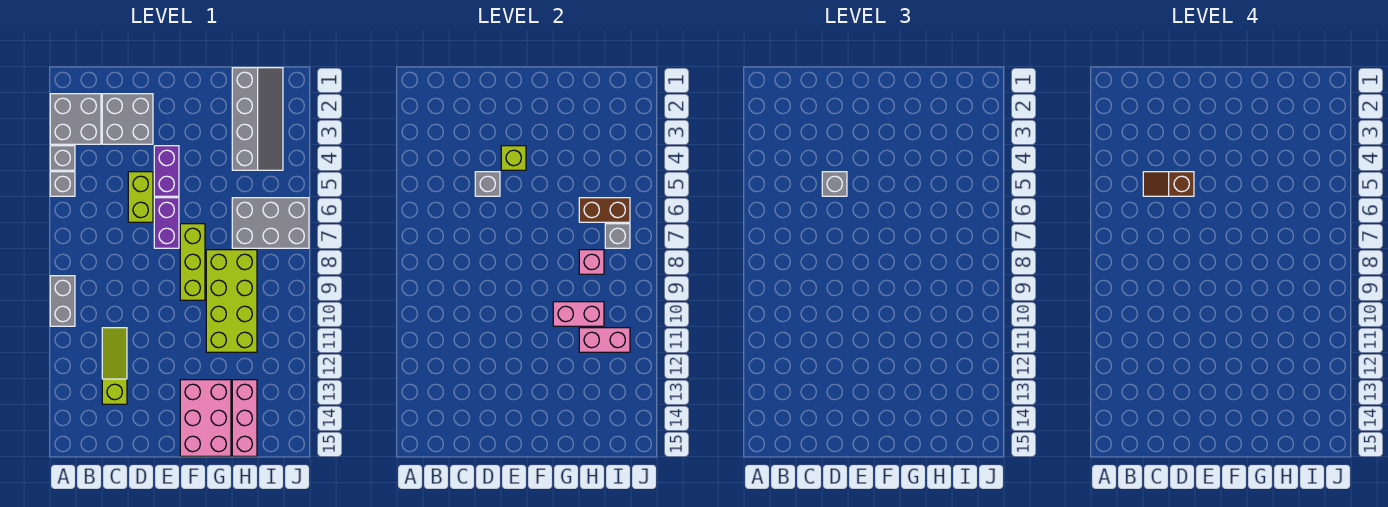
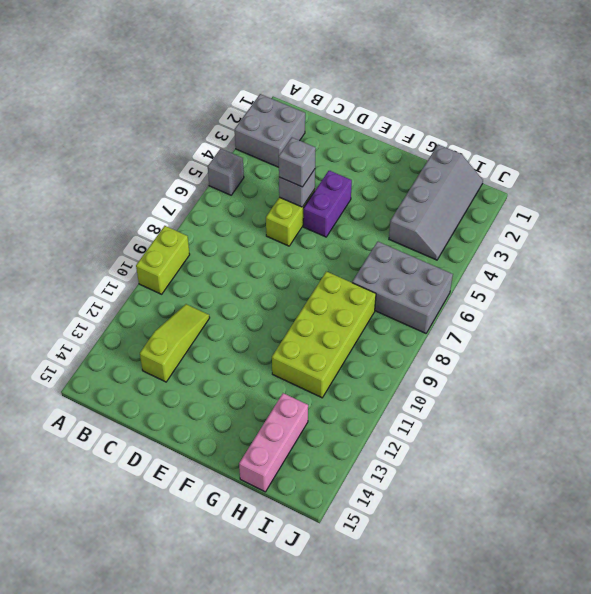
lime brick A9:A10 level 1 -> grey brick A9:A10 level 1
none -> grey brick A4 level 1
none -> grey brick C2:D3 level 1
none -> purple brick E6:E7 level 1

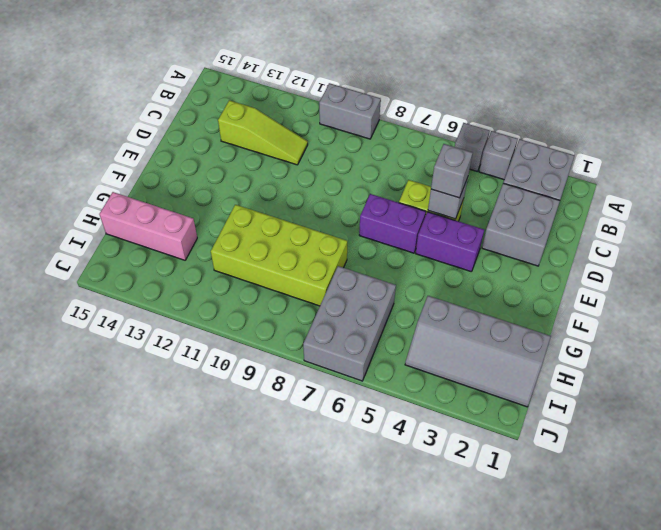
none -> lime brick F7:F9 level 1
none -> pink brick F13:G15 level 1
none -> lime brick E4 level 2

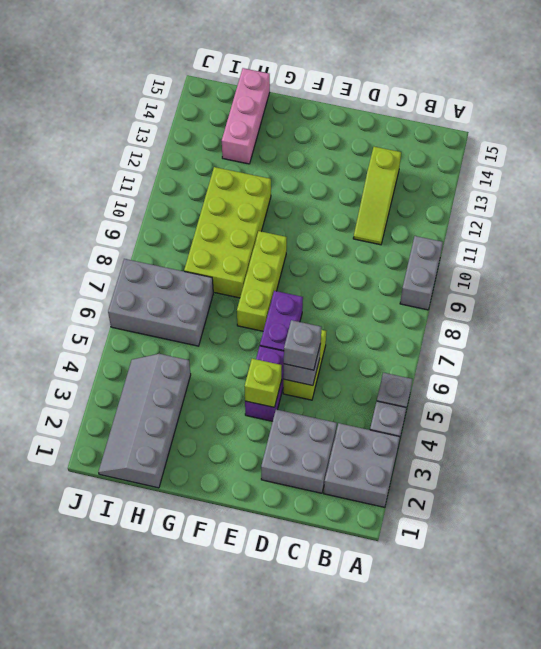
none -> pink brick F13:G15 level 1
none -> pink brick G10:H10 level 2
none -> brown brick H6:I6 level 2

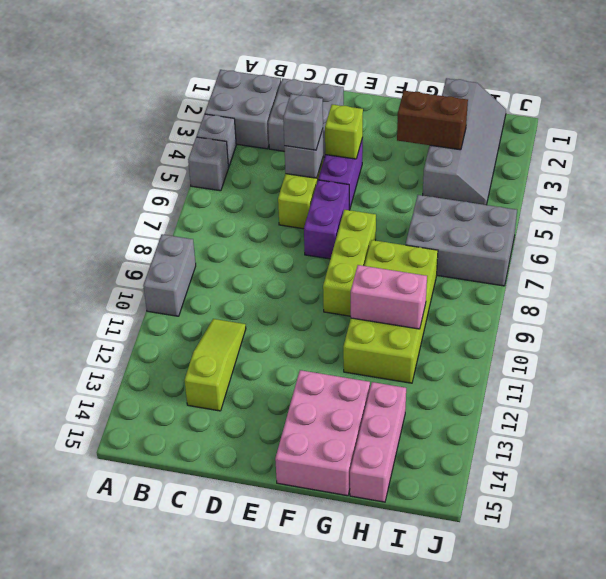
brown brick G3:H3 level 2 -> brown brick H6:I6 level 2
none -> pink brick H8 level 2
none -> pink brick H11:I11 level 2
none -> grey brick I7 level 2

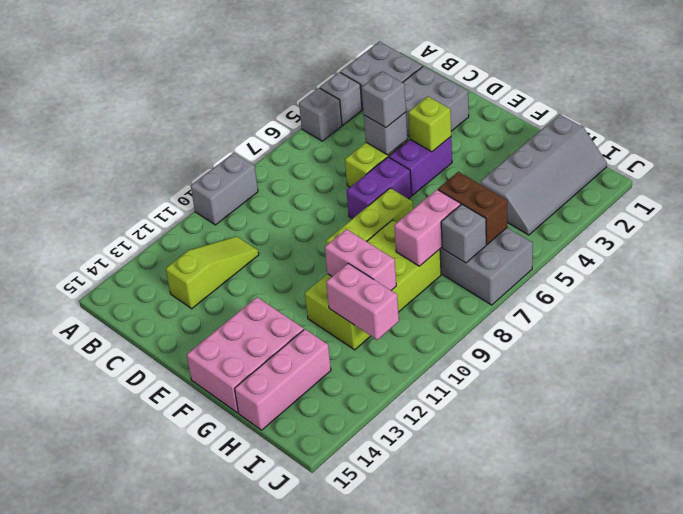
pink brick H7:H8 level 2 -> pink brick H8 level 2
none -> brown slope C5:D5 level 4 top D

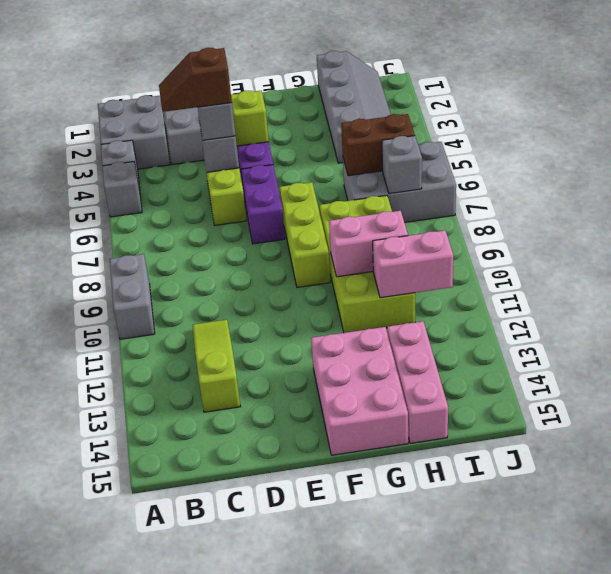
none -> pink brick H8 level 2

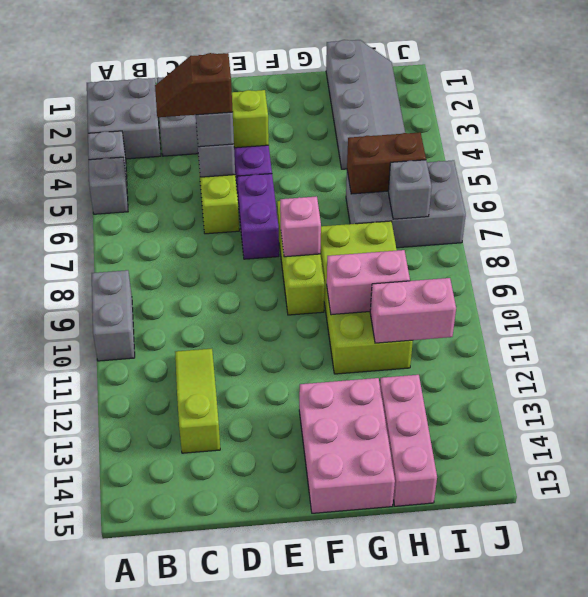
pink brick F8 level 2 -> pink brick H8 level 2

